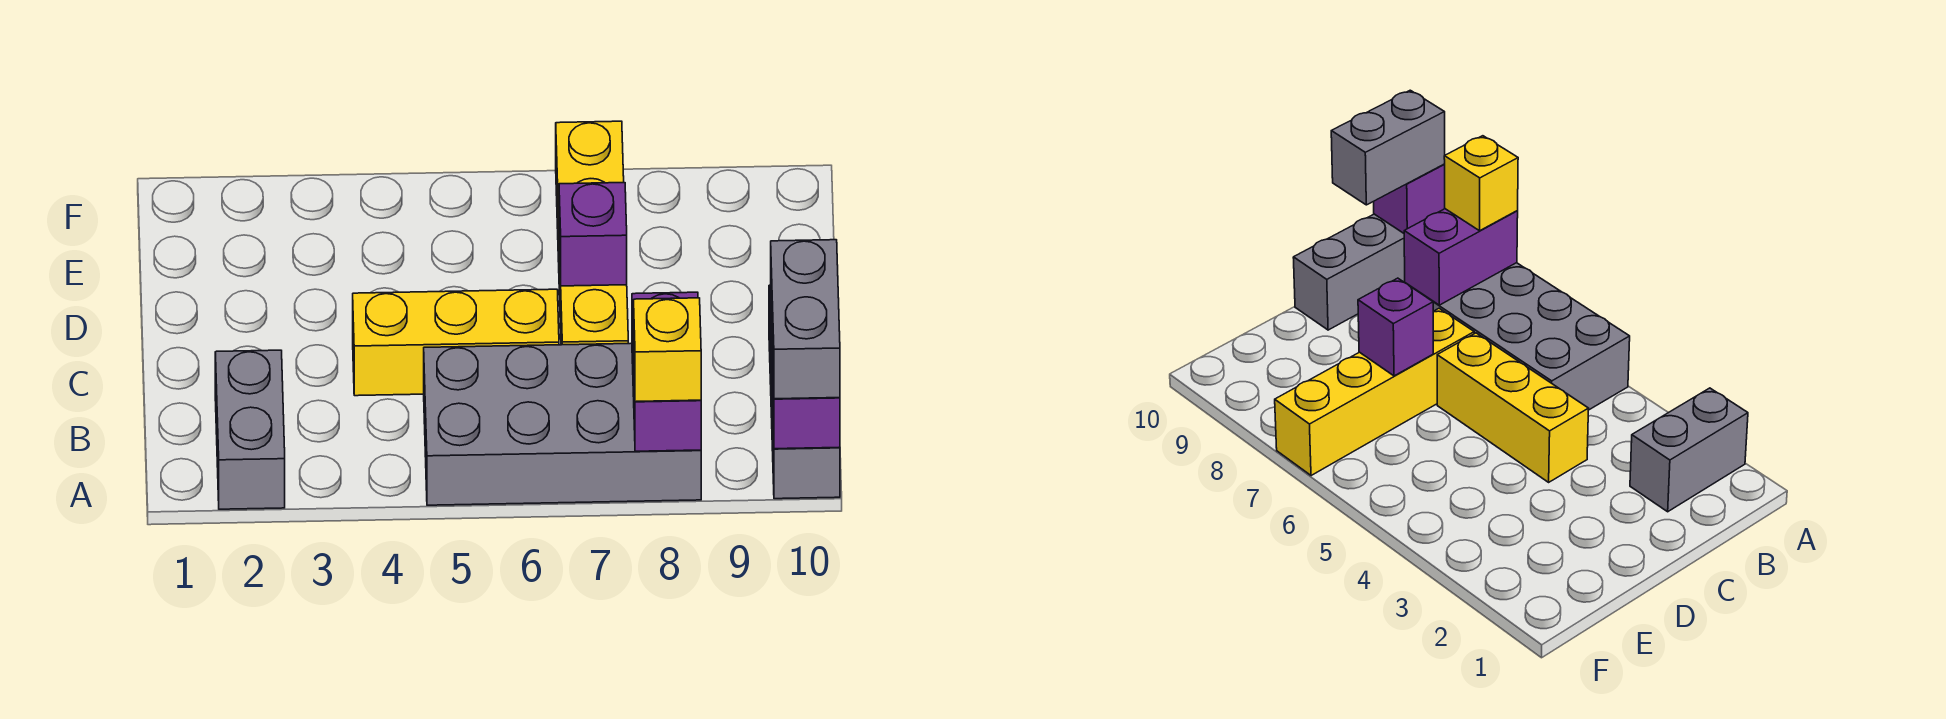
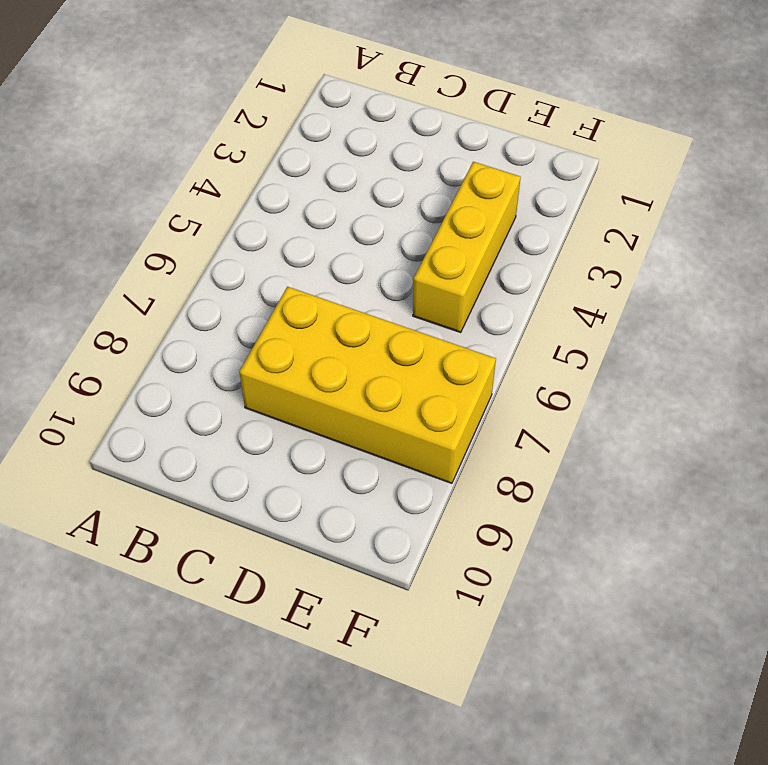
yellow brick C7:F8 level 1 -> yellow brick C7:F7 level 1
yellow brick E3:E5 level 1 -> yellow brick C4:C6 level 1
none -> grey brick A2:B2 level 1
none -> grey brick A5:B8 level 1

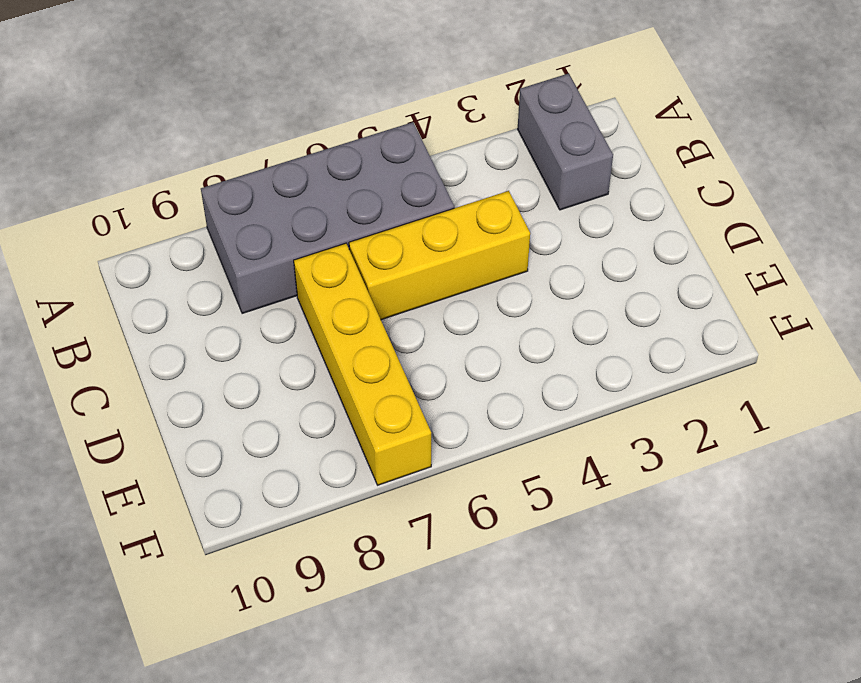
none -> grey brick A10:C10 level 1
none -> purple brick A8:B8 level 2

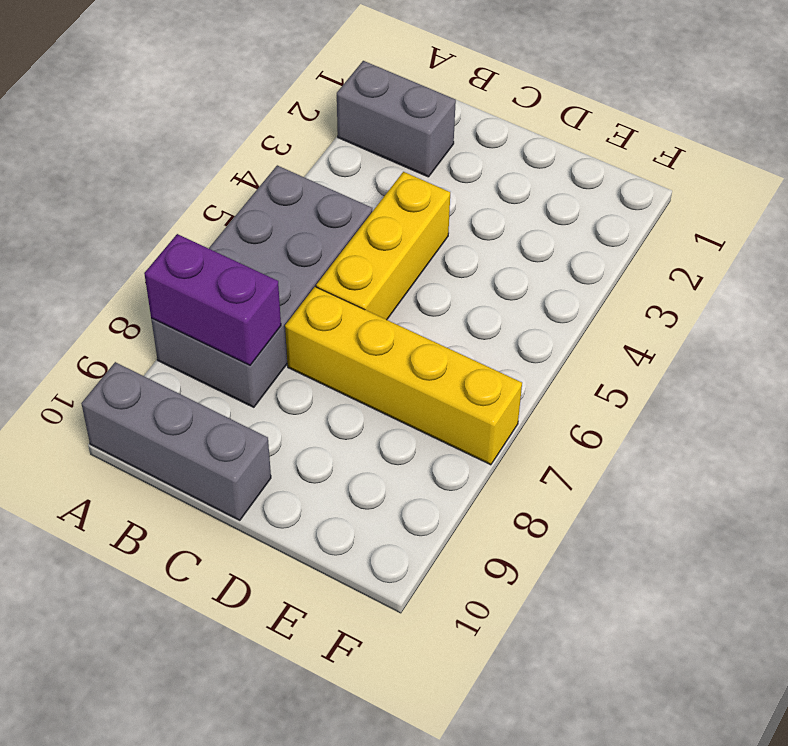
none -> purple brick A10 level 2
none -> purple brick D7 level 2

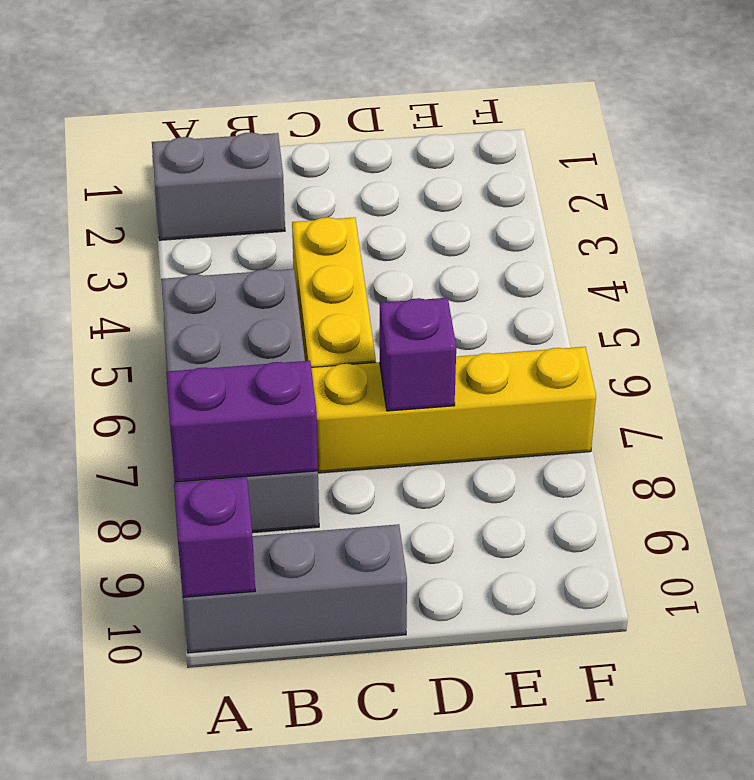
none -> yellow brick A8 level 3
none -> grey brick A10:B10 level 3

